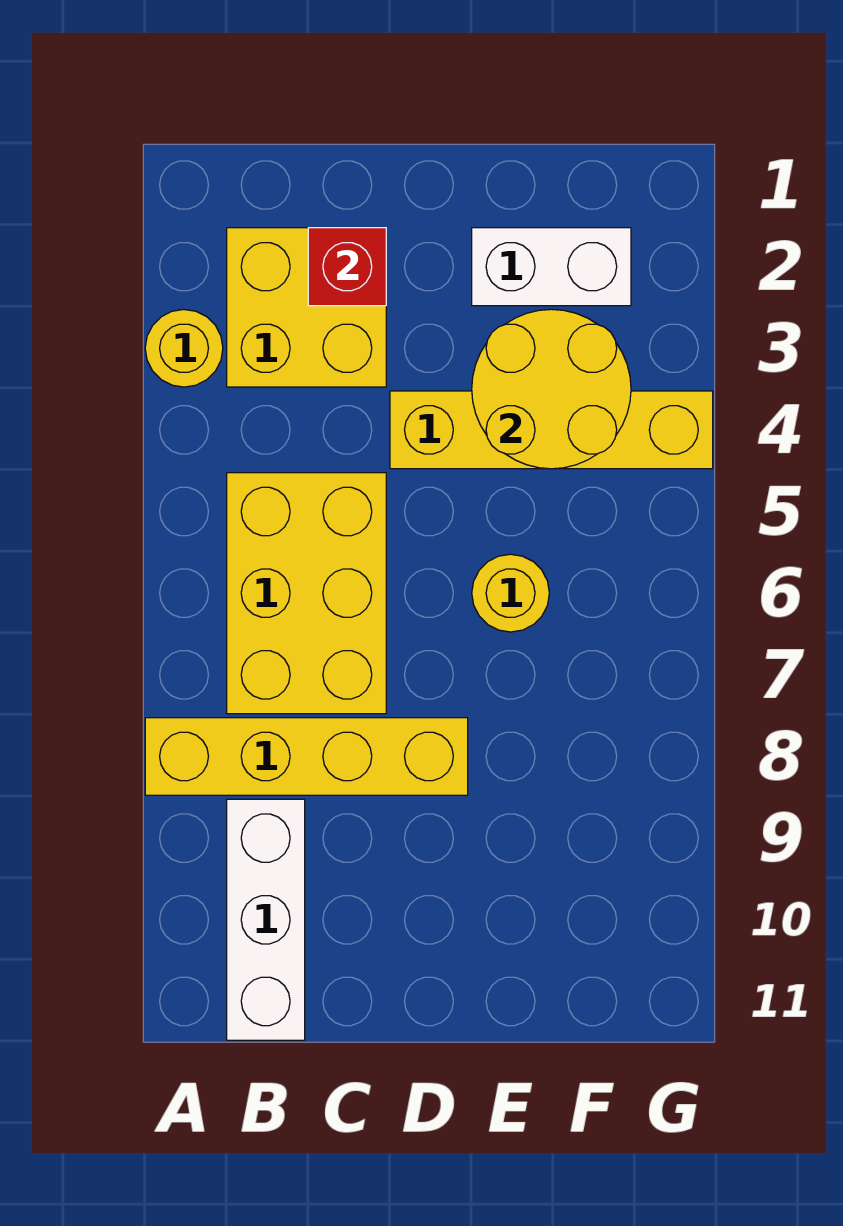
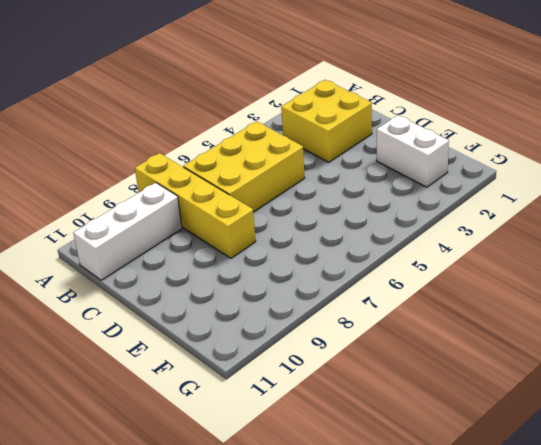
none -> yellow round brick A3 level 1
none -> yellow brick D4:G4 level 1

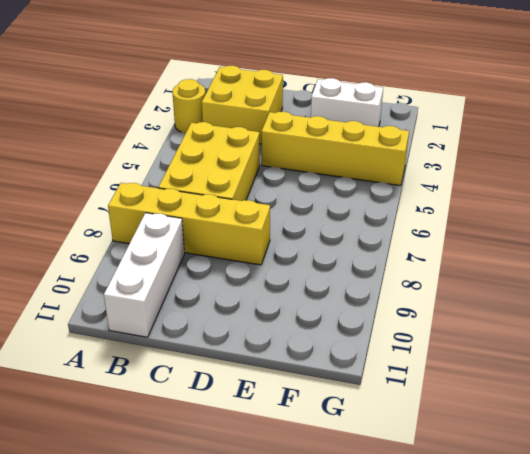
none -> yellow round brick E6 level 1
none -> red brick C2 level 2

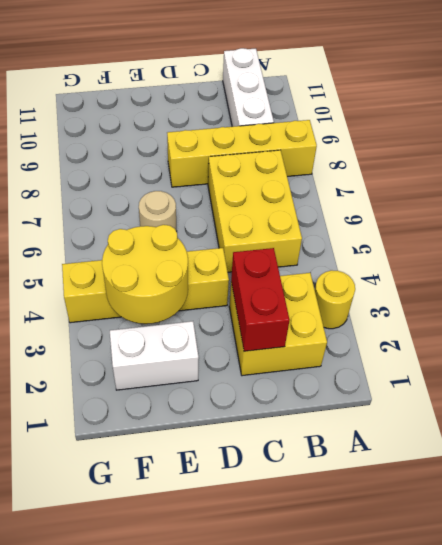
red brick C2:C3 level 2 -> red brick C2 level 2
tan round brick E6 level 1 -> yellow round brick E6 level 1

